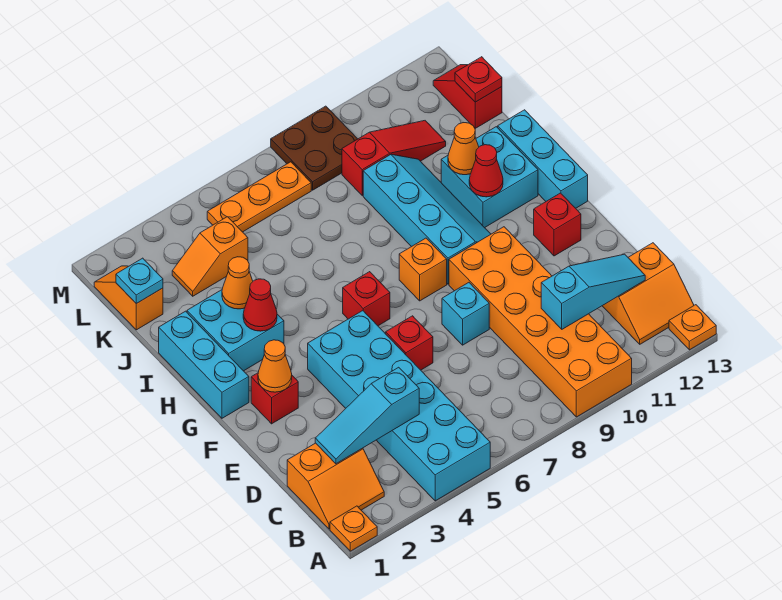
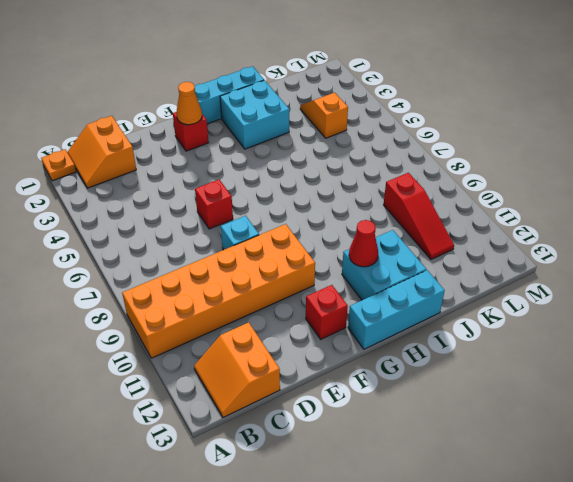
none -> cyan brick A4:F5 level 1
none -> orange plate A13 level 1
none -> red brick G6 level 1
none -> orange brick G8 level 1

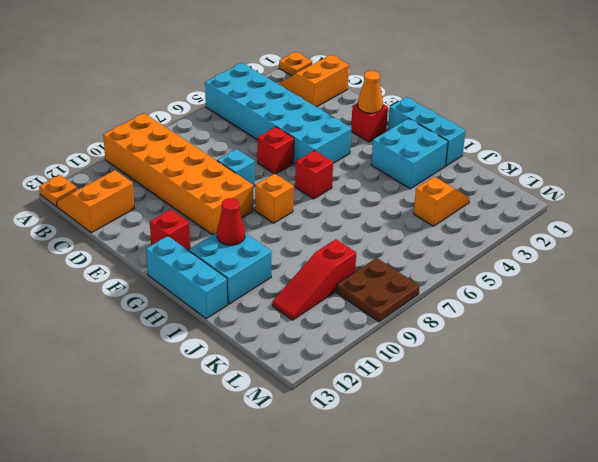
none -> cyan slope G9:J10 level 1 top 9
none -> orange slope K1:L1 level 1 top K
none -> red slope K13:L13 level 1 top K
none -> orange plate L5:L7 level 1

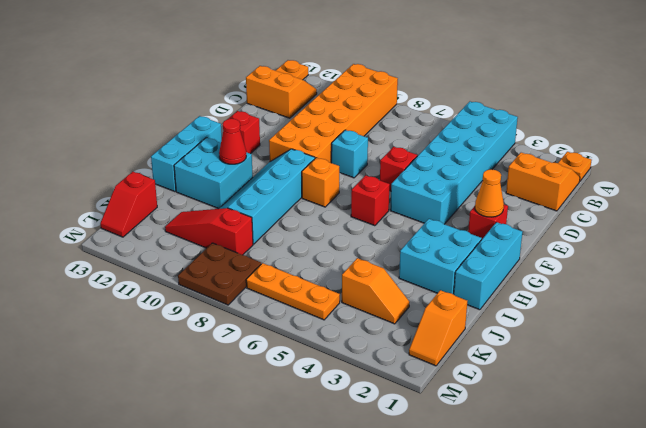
none -> cyan slope C2:C4 level 2 top 4
none -> cyan slope C10:C12 level 2 top 10
none -> red cone H3 level 2
none -> orange cone I3 level 2

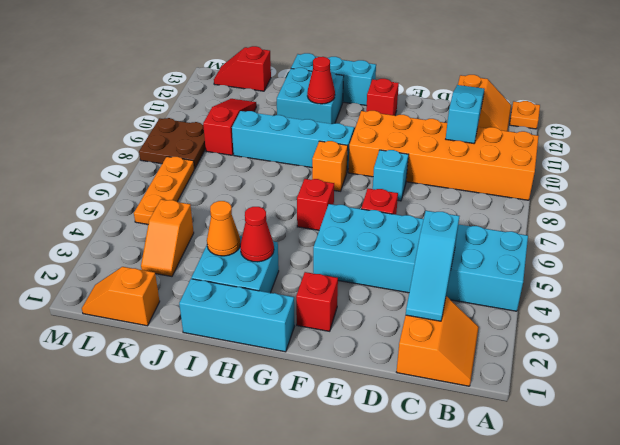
none -> orange plate A1 level 1
none -> orange cone F2 level 2
none -> orange cone I11 level 2
none -> cyan plate K1 level 2

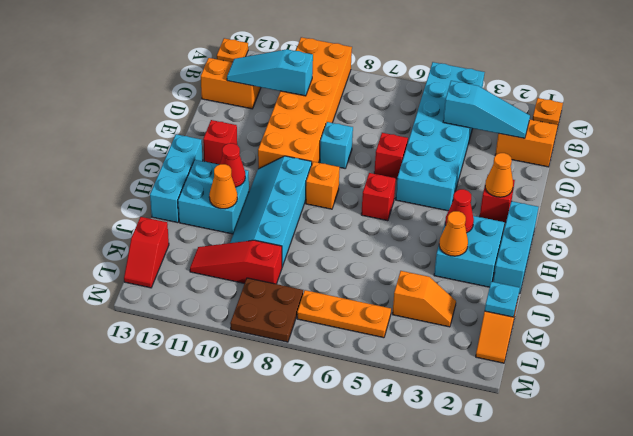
none -> red plate K13 level 2

